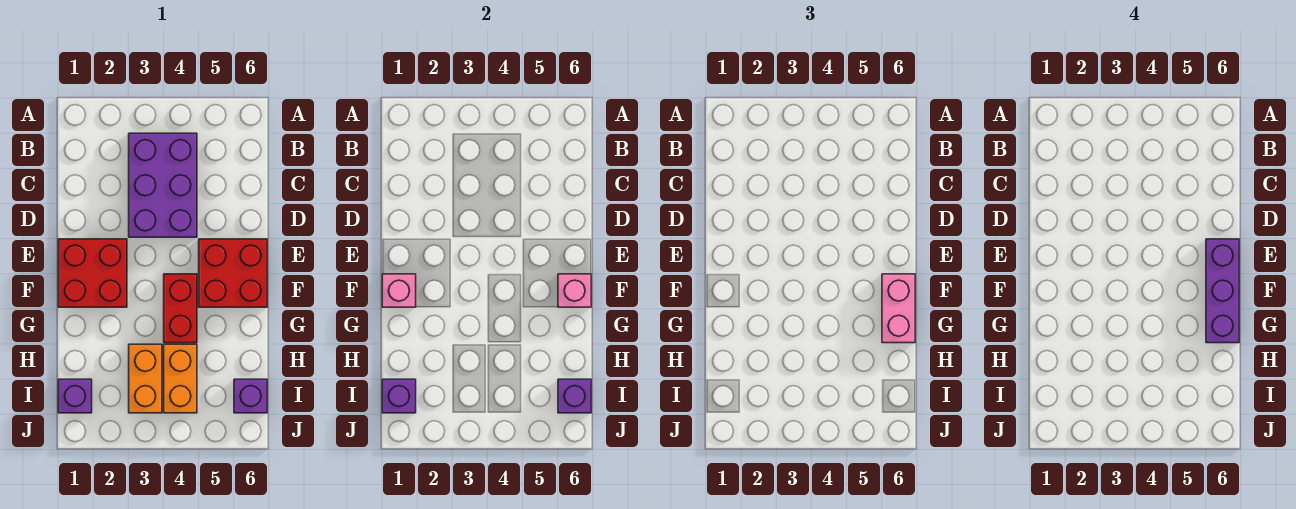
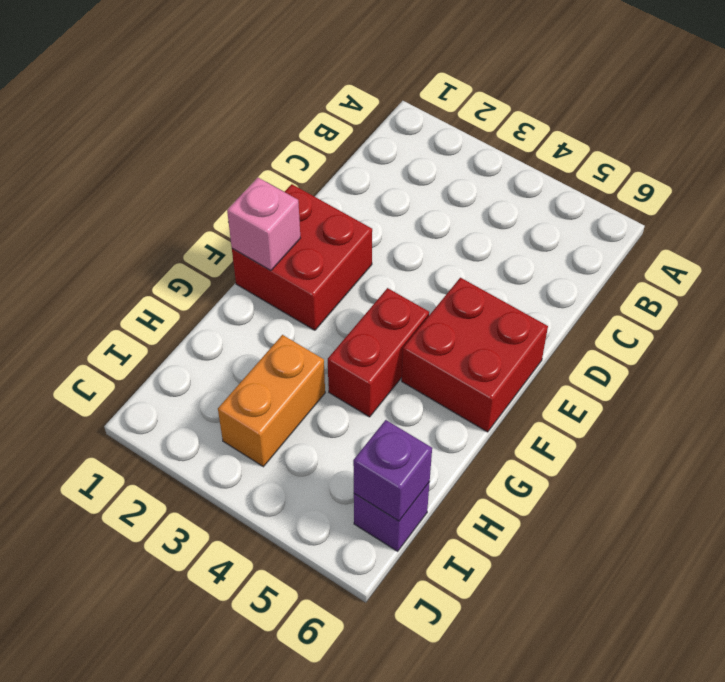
none -> purple brick B3:D4 level 1
none -> orange brick H4:I4 level 1
none -> purple brick I1 level 1

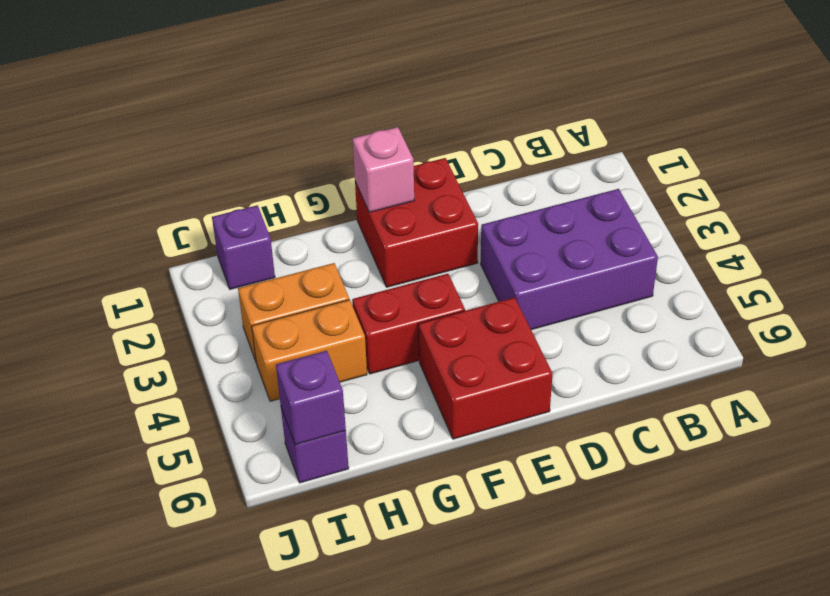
none -> pink brick F6 level 2
none -> purple brick I1 level 2
none -> pink brick F6:G6 level 3

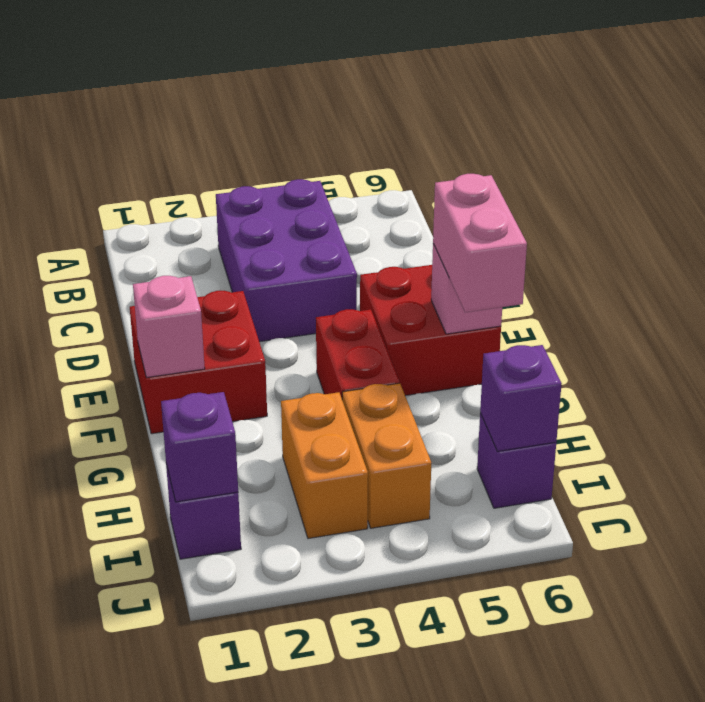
none -> purple brick E6:G6 level 4

